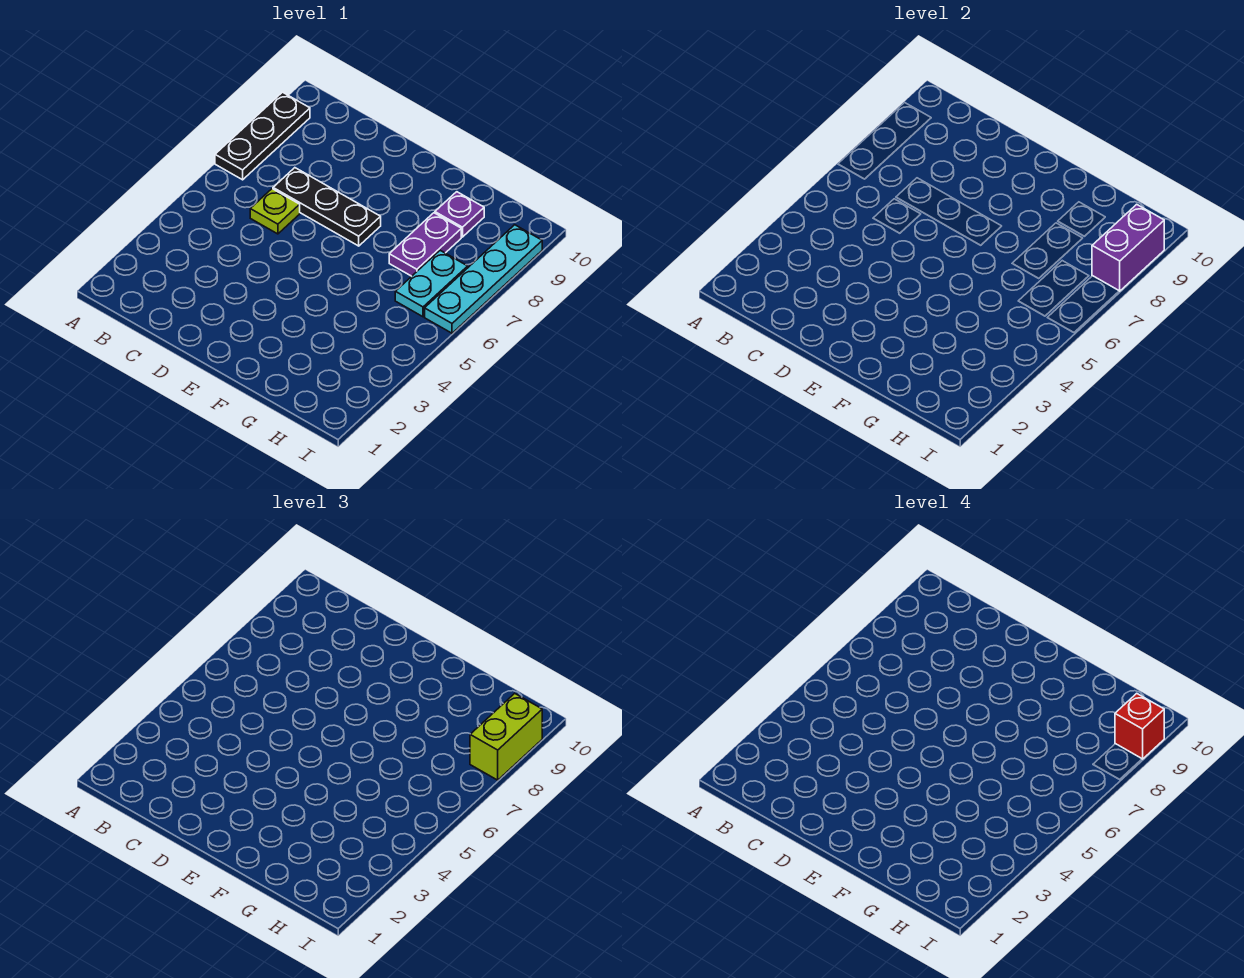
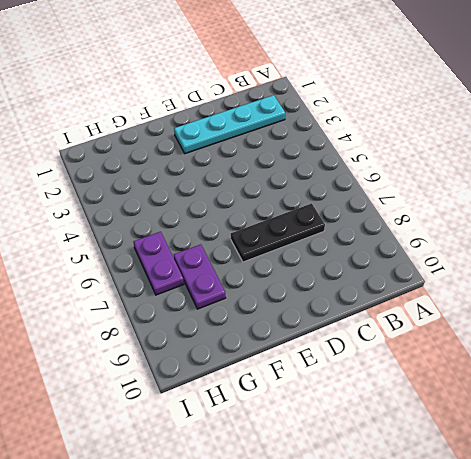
cyan plate B2:E2 level 1 -> cyan plate I6:I9 level 1
purple plate H6:H7 level 1 -> cyan plate H6:H7 level 1
none -> black plate A7:A9 level 1
none -> lime plate C6 level 1

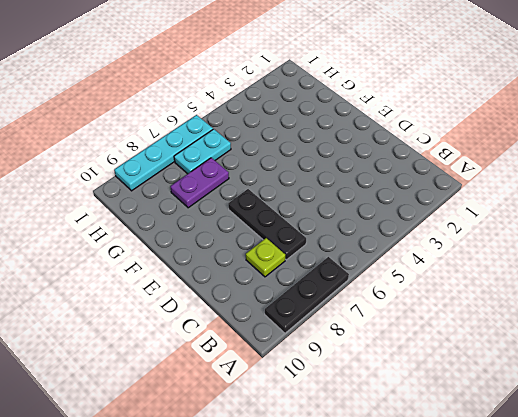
lime plate C8 level 1 -> lime plate C6 level 1
none -> purple plate G9 level 1
none -> purple brick I8:I9 level 2

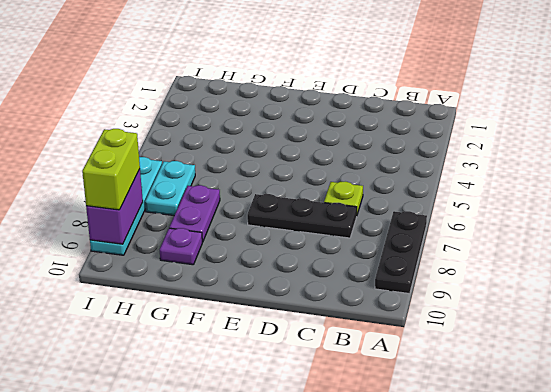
none -> red brick I9 level 4

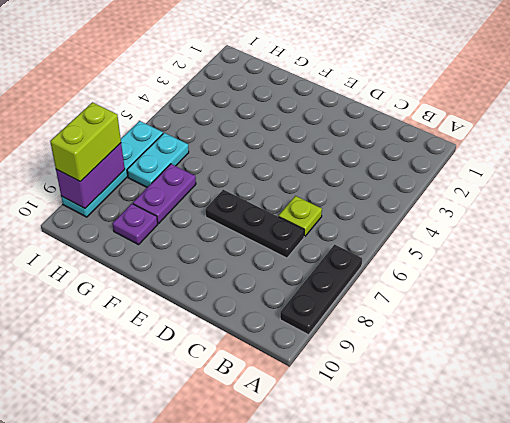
none -> red brick I9 level 4

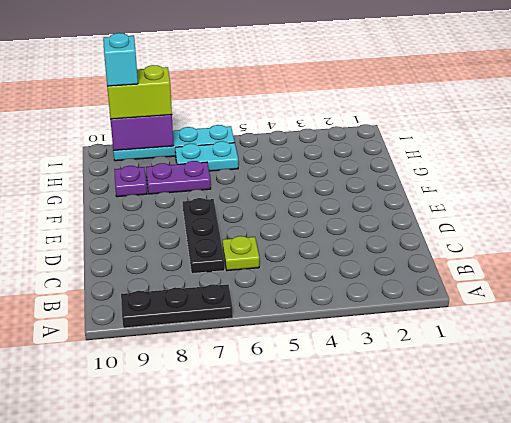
cyan brick I9 level 4 -> red brick I9 level 4

